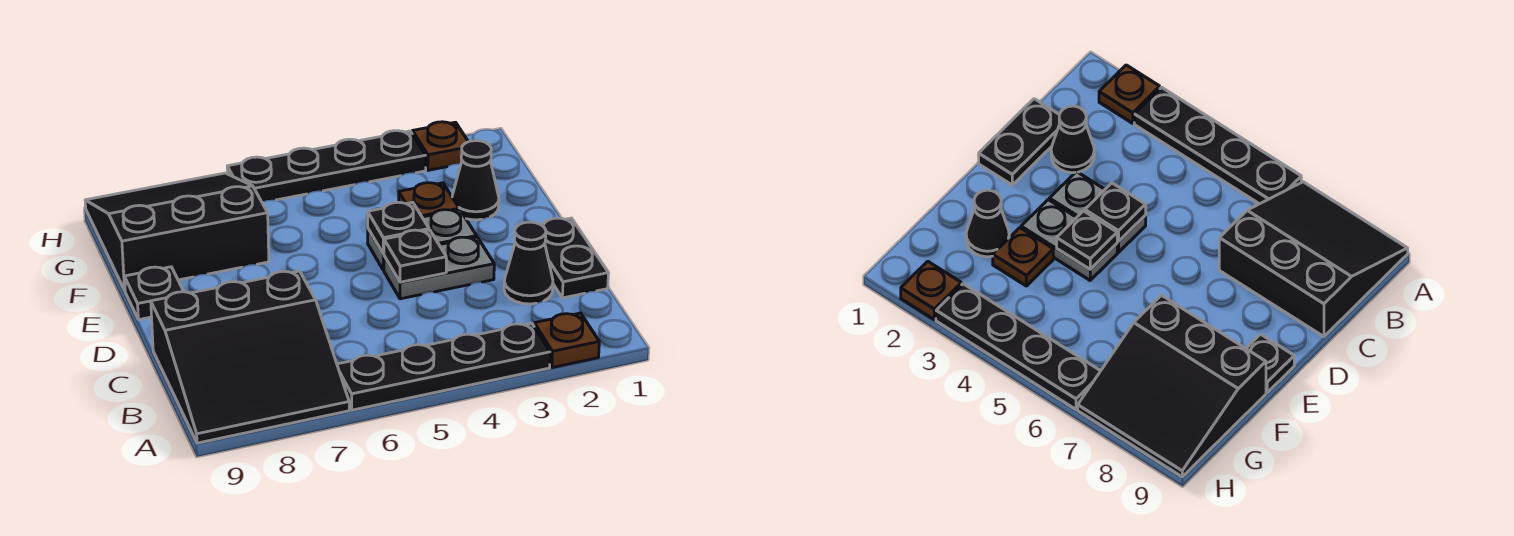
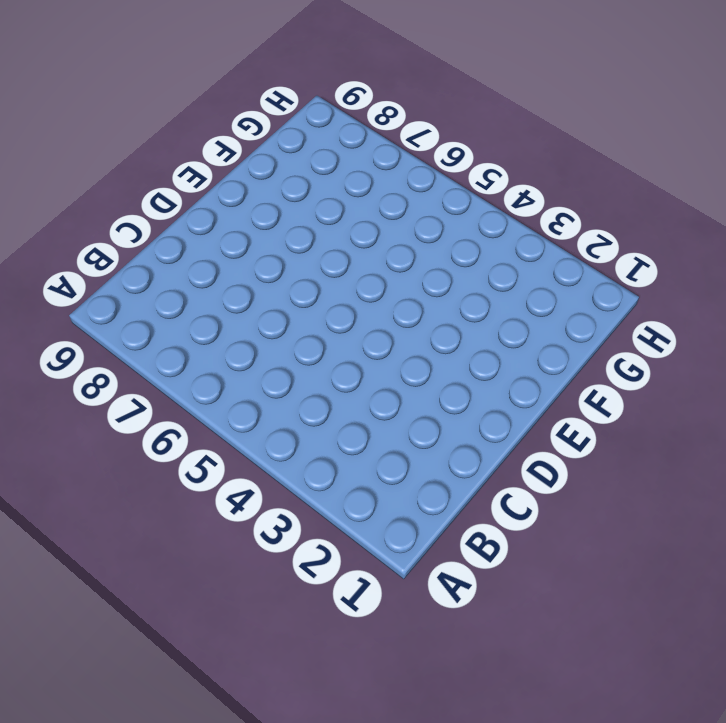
none -> brown plate A2 level 1
none -> black plate A3:A6 level 1
none -> black slope A7:C9 level 1 top C

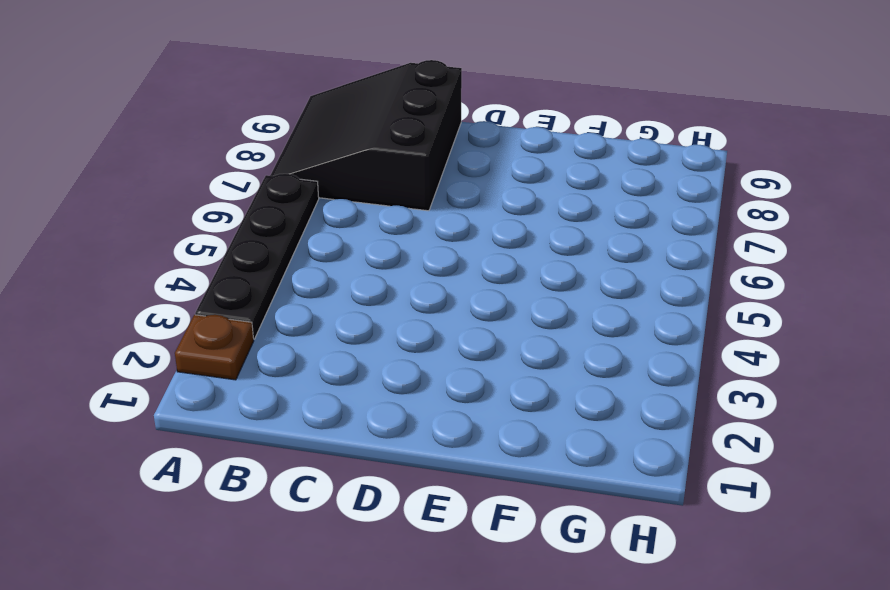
none -> black plate C1:D1 level 1
none -> black cone C2 level 1
none -> grey plate D3:D4 level 1

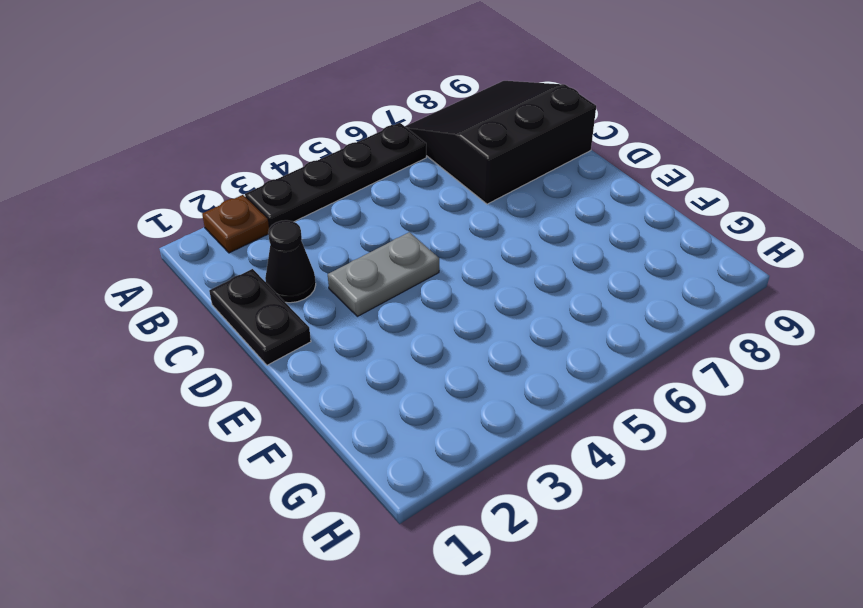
none -> grey plate E3:E4 level 1
none -> black plate E9 level 1
none -> black cone F2 level 1

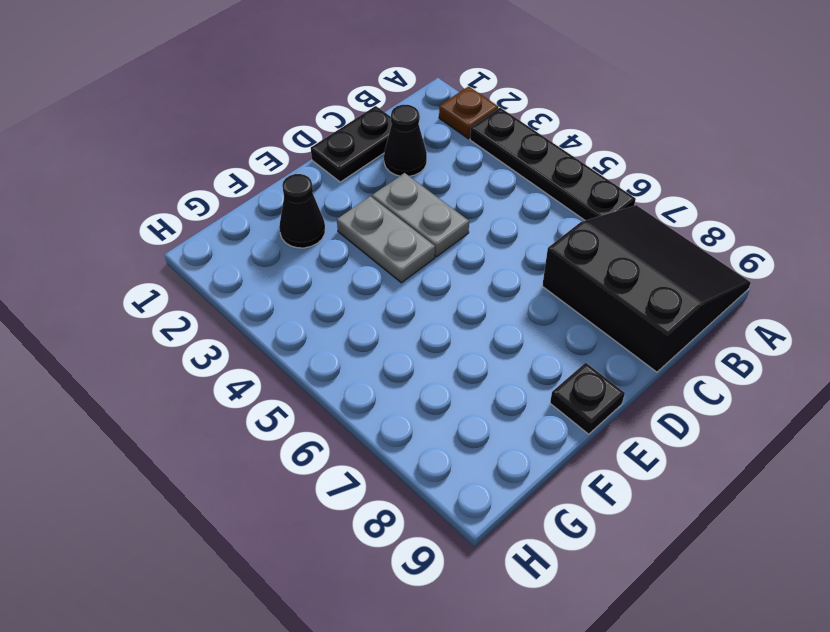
none -> brown plate F3 level 1
none -> black slope F7:H9 level 1 top F
none -> brown plate H2 level 1

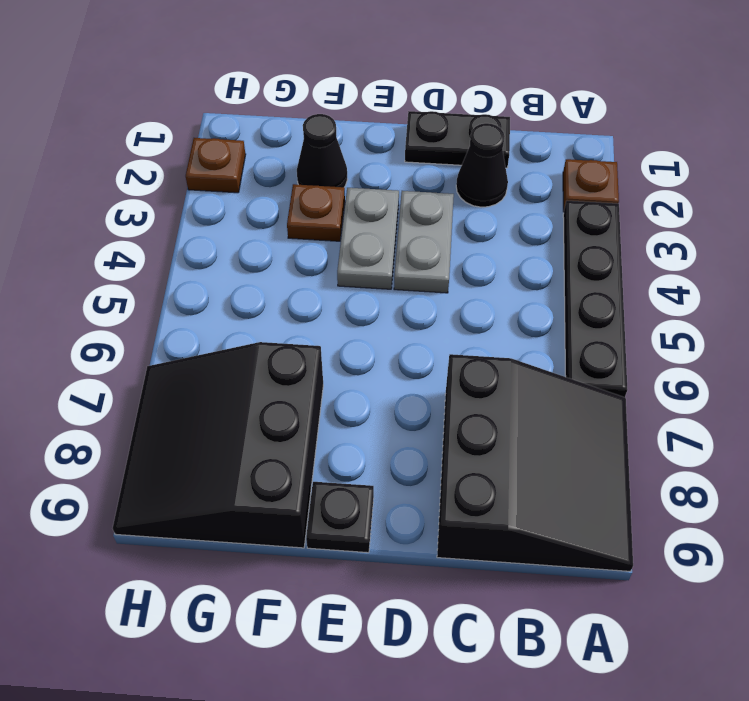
none -> black plate H3:H6 level 1
none -> black plate D4 level 2
none -> black plate E4 level 2

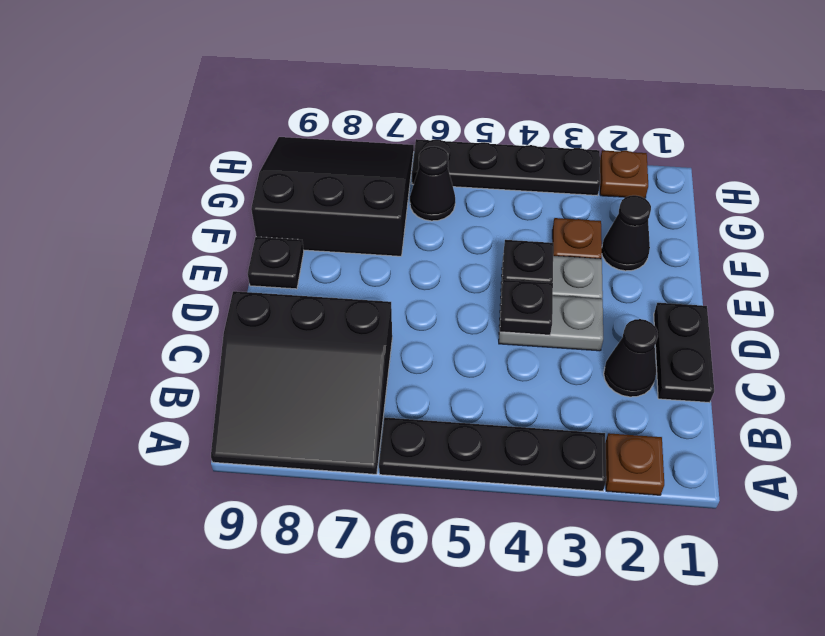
black cone G6 level 1 -> none

